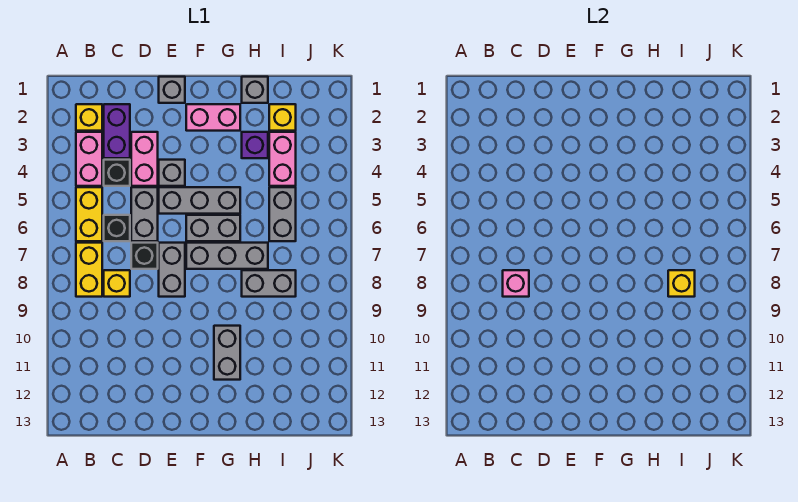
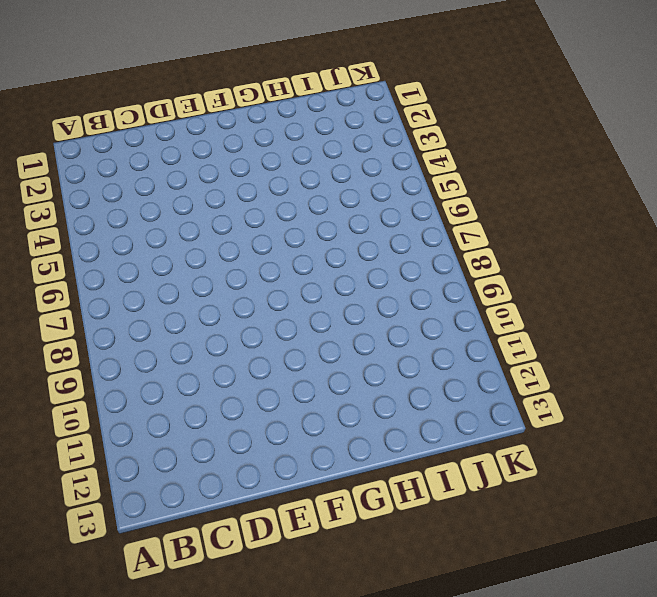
none -> yellow brick B2 level 1
none -> pink brick B3:B4 level 1
none -> yellow brick B5:B6 level 1

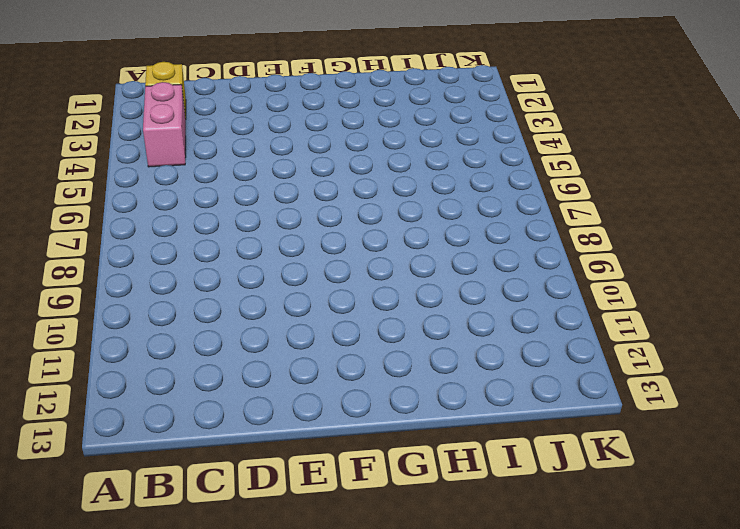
none -> yellow brick B5:B6 level 1
none -> yellow brick B7:B8 level 1
none -> purple brick C2:C3 level 1

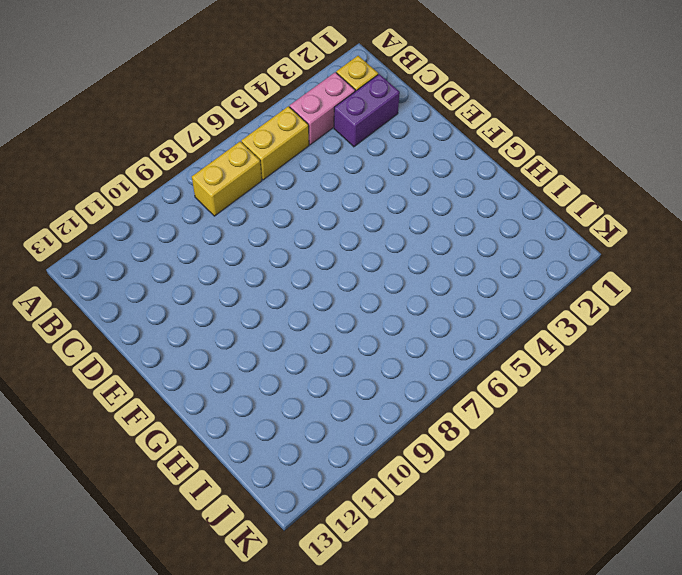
none -> black brick C4 level 1
none -> black brick C6 level 1
none -> yellow brick C8 level 1

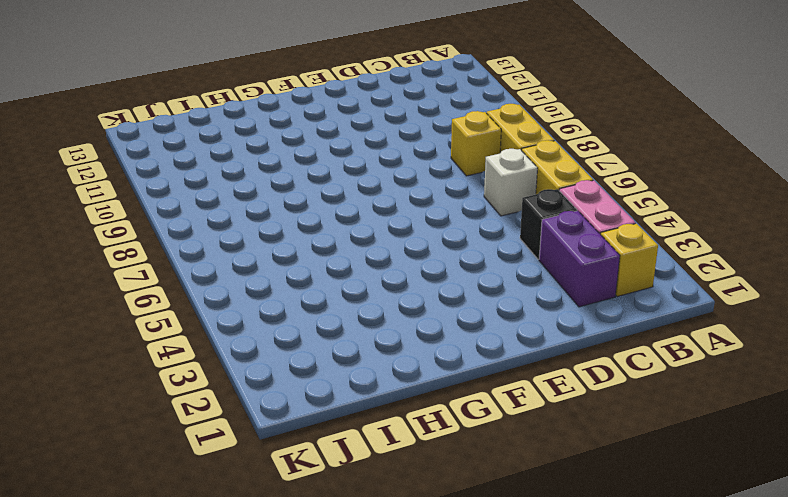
white brick C6 level 1 -> black brick C6 level 1
none -> pink brick D3:D4 level 1
none -> grey brick D5:D6 level 1
none -> black brick D7 level 1

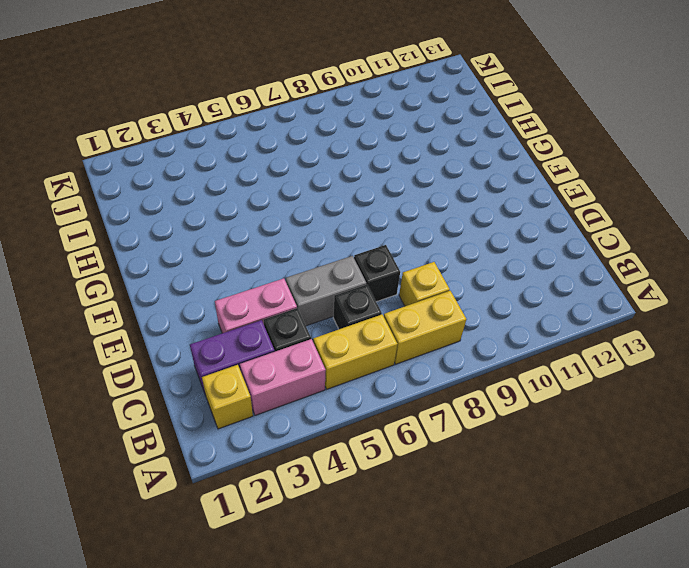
none -> grey brick E1 level 1
none -> grey brick E4 level 1
none -> grey brick E5:G5 level 1

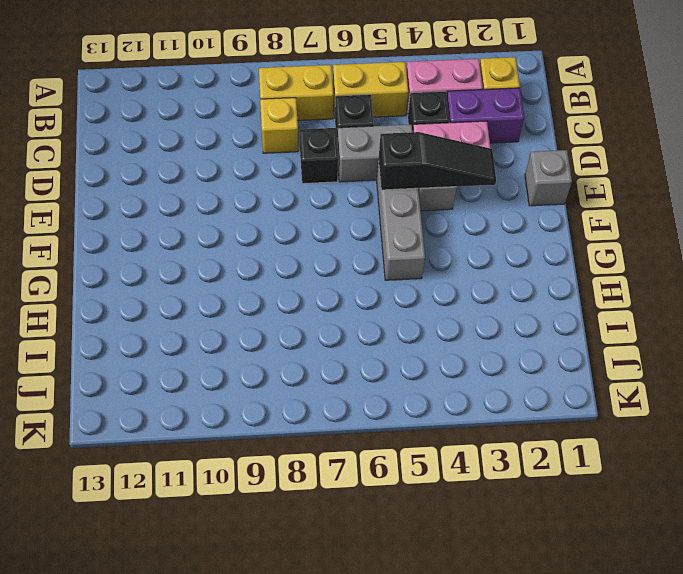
black slope E3:E5 level 2 top 5 -> none
none -> grey brick E7:E8 level 1
none -> pink brick F2:G2 level 1
none -> grey brick F6:G6 level 1

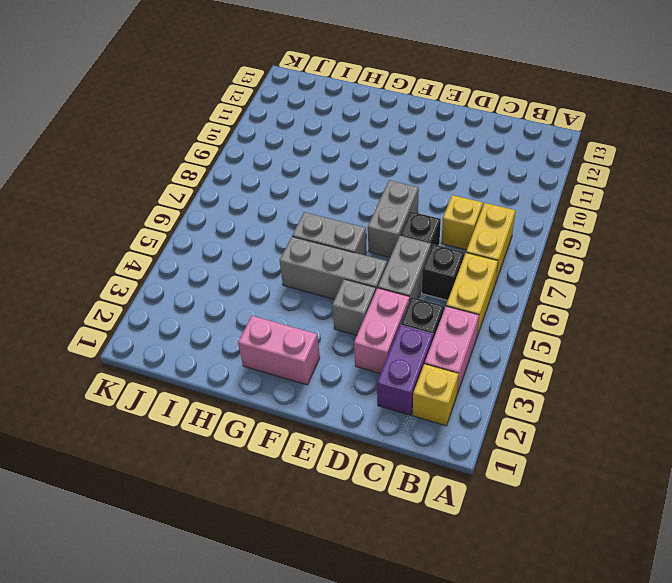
none -> grey brick E1 level 1
none -> grey brick F7:H7 level 1
none -> grey brick G10:G11 level 1

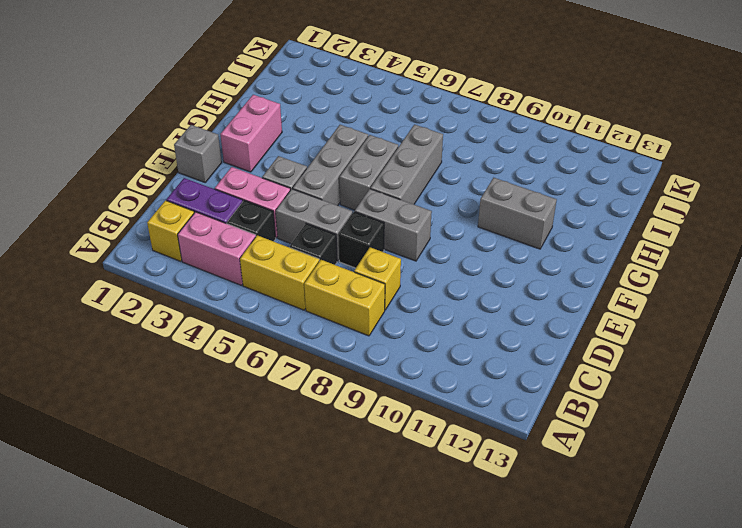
none -> grey brick H1 level 1
none -> purple brick H3 level 1
none -> grey brick H8:I8 level 1

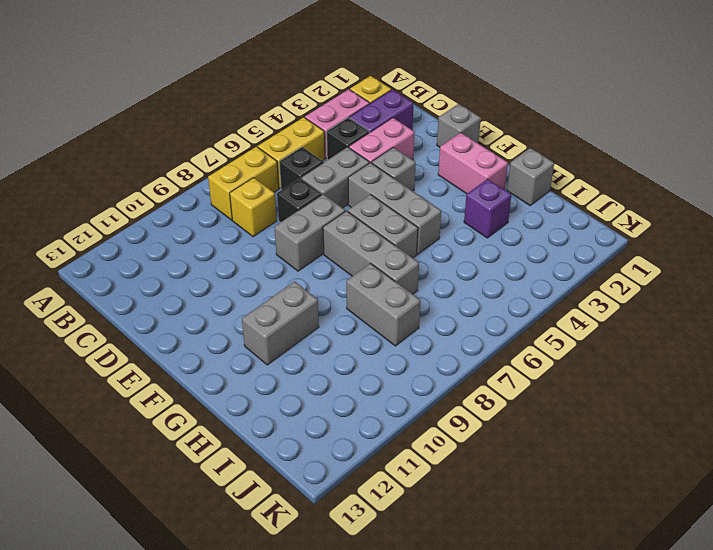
none -> yellow brick I2 level 1
none -> pink brick I3:I4 level 1
none -> grey brick I5:I6 level 1

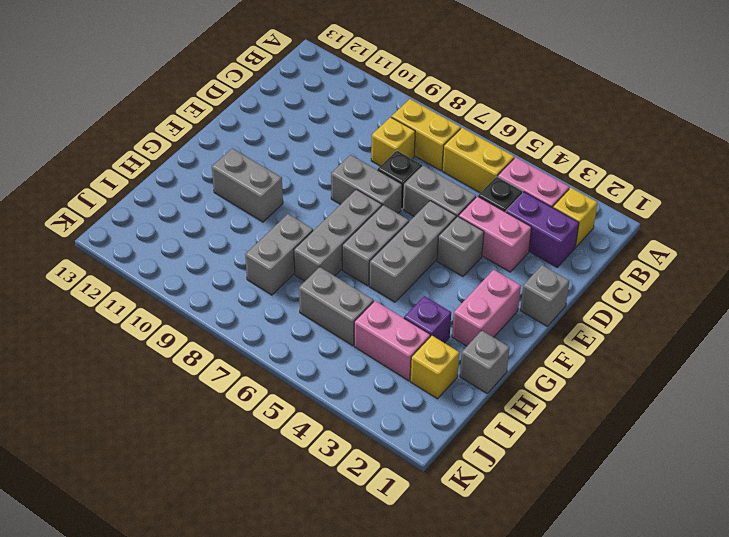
none -> black brick C6 level 1
none -> pink brick C8 level 2
none -> yellow brick I8 level 2

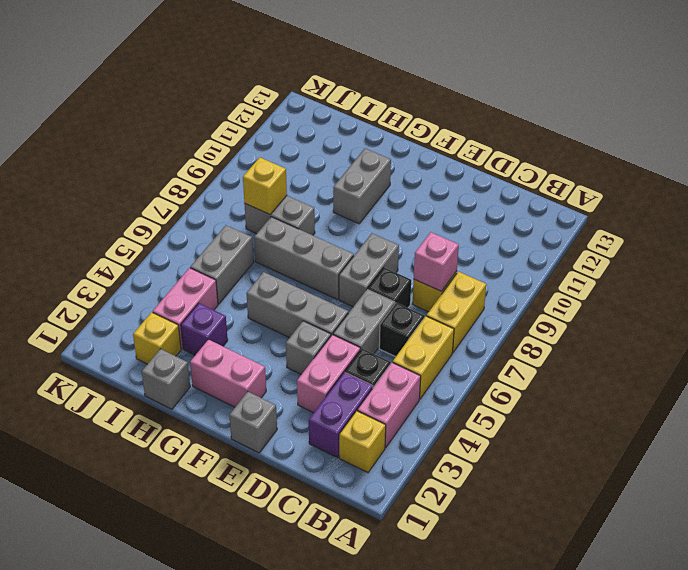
none -> grey brick F6:G6 level 1

